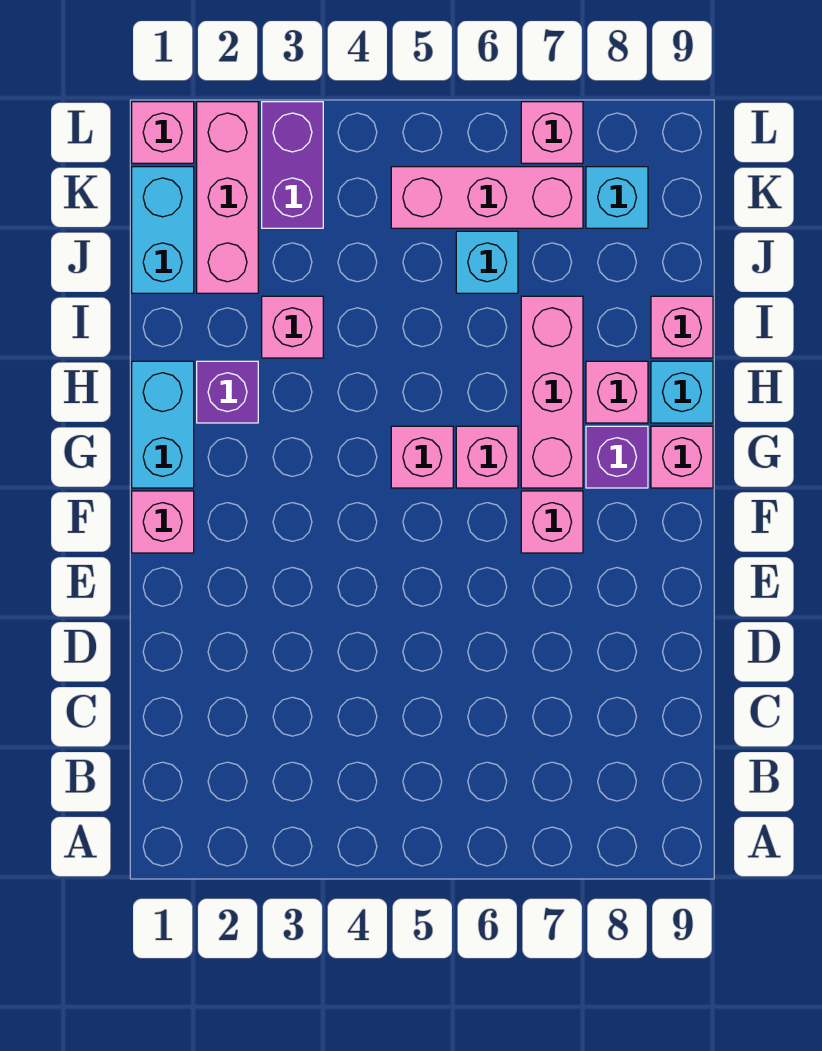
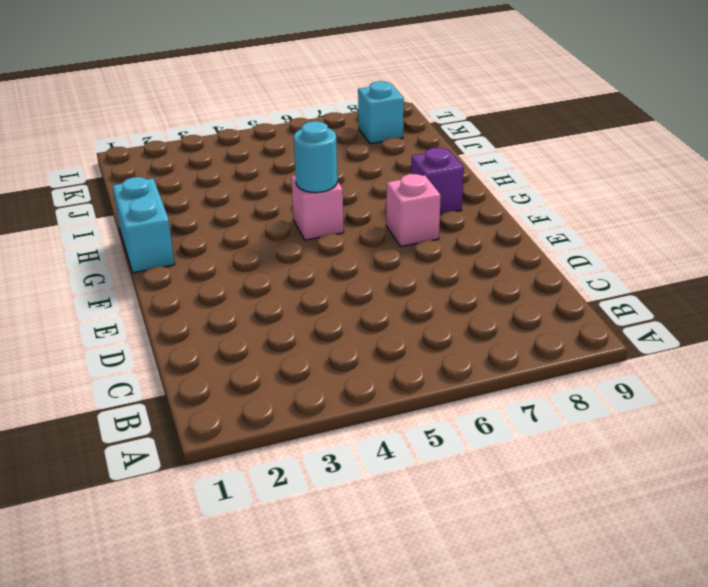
cyan round brick G5 level 2 -> none
none -> pink brick F1 level 1
none -> pink brick G6 level 1
none -> pink brick G7:I7 level 1

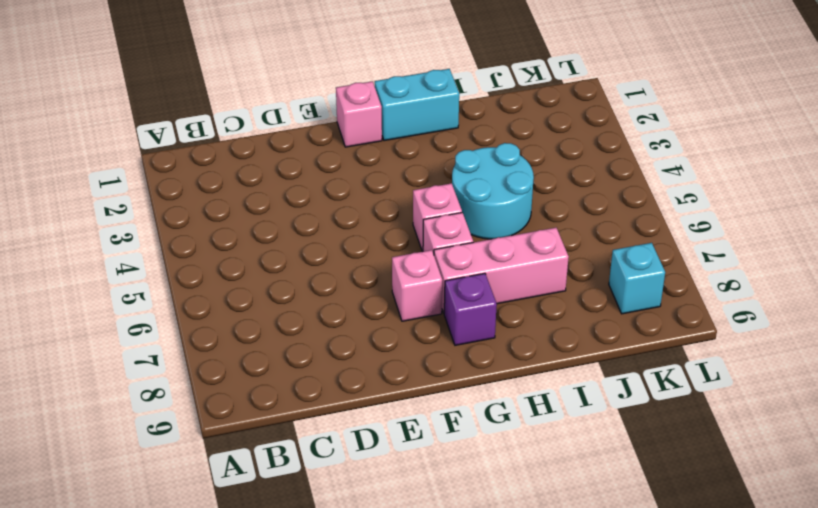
cyan round brick H4:I5 level 1 -> none
none -> pink brick G9 level 1
none -> purple brick H2 level 1
none -> pink brick H8 level 1

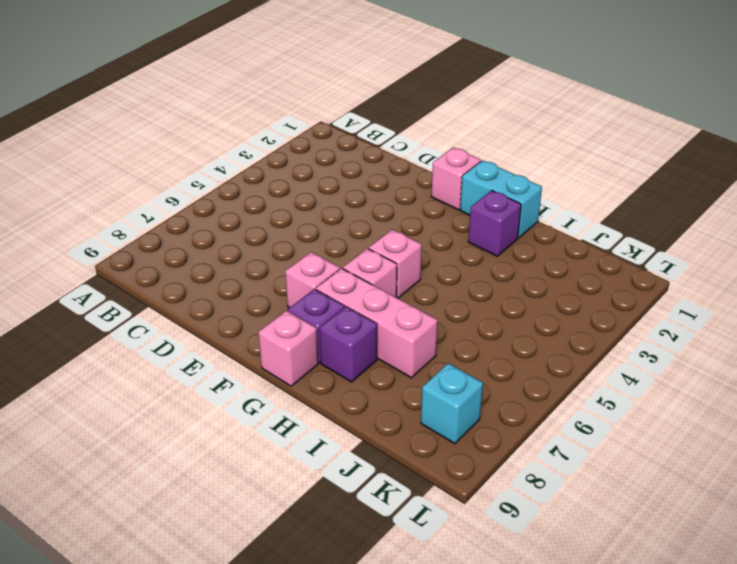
purple brick H8 level 1 -> pink brick H8 level 1
none -> cyan brick H9 level 1
none -> pink brick I3 level 1
none -> pink brick I9 level 1

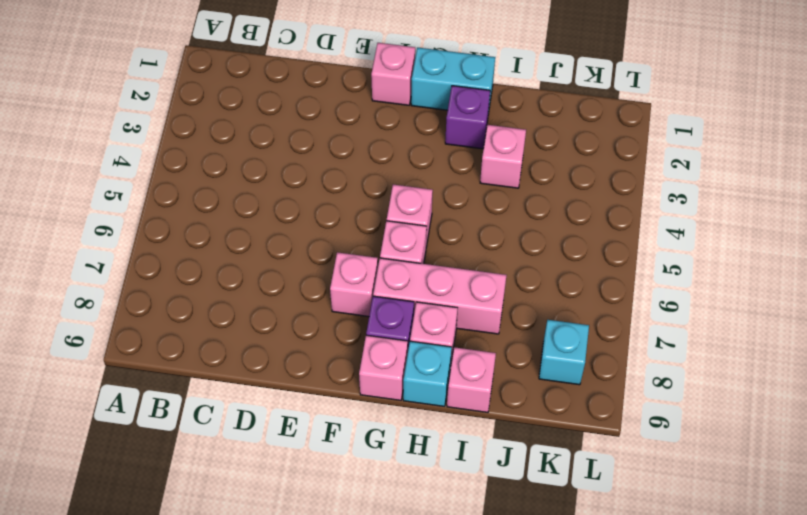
none -> cyan brick J1:K1 level 1
none -> pink brick J2:L2 level 1
none -> cyan brick J6 level 1

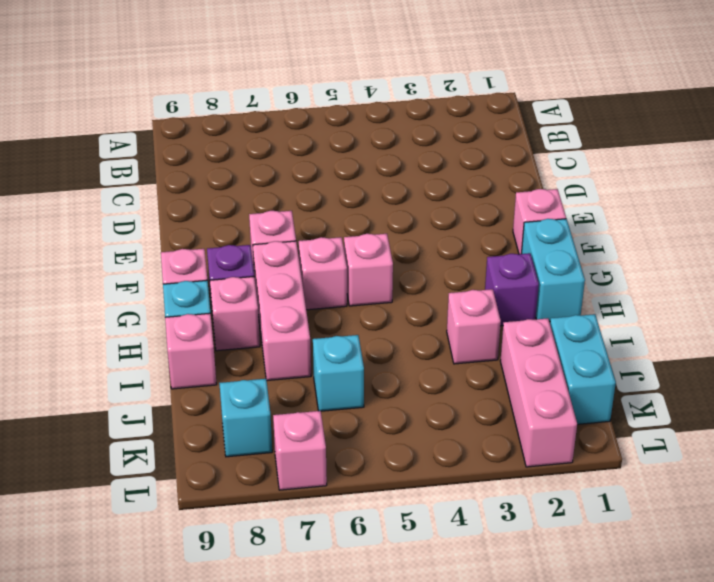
none -> purple brick K3:L3 level 1
none -> pink brick K5:K7 level 1
none -> pink brick L1 level 1

